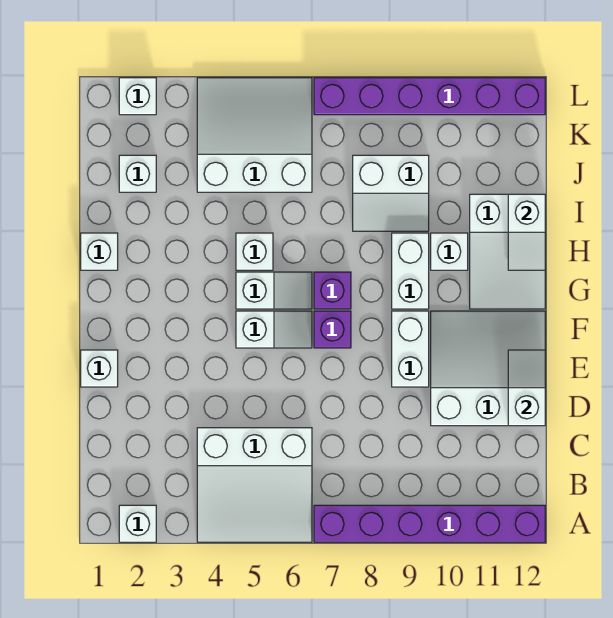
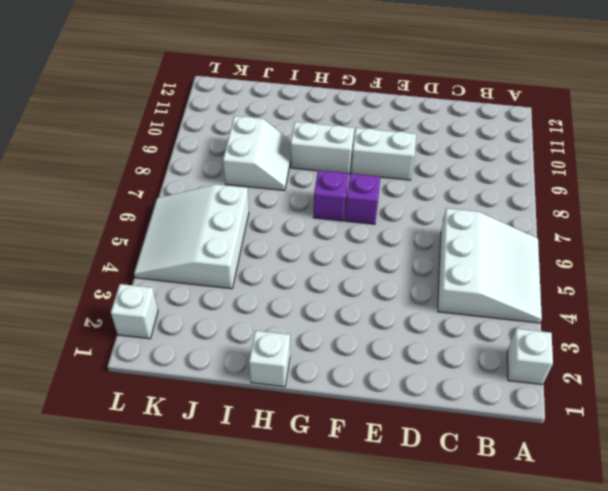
none -> purple brick A7:A12 level 1
none -> white slope D10:F12 level 1 top D
none -> white brick E1 level 1

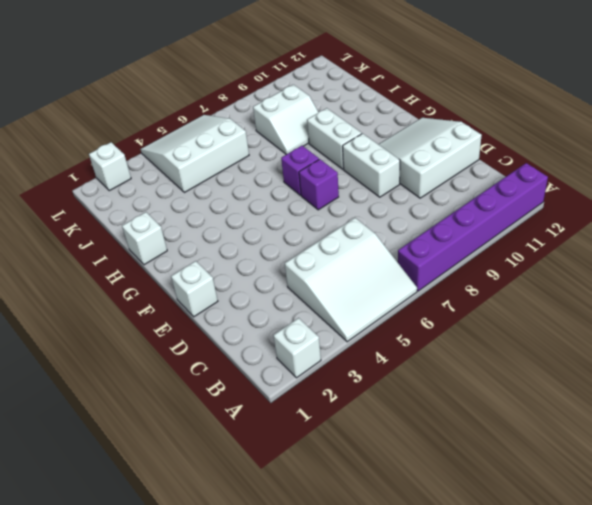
none -> white slope F5:F6 level 1 top 5
none -> white slope G5:G6 level 1 top 5
none -> white slope G11:I12 level 1 top I

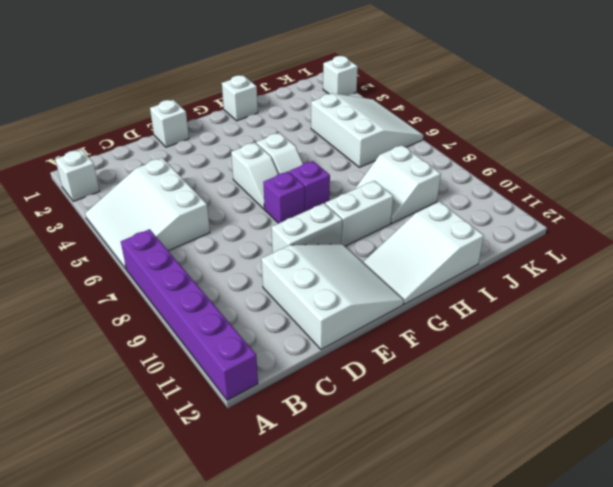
none -> white brick H5 level 1
none -> white brick H10 level 1
none -> white brick J2 level 1

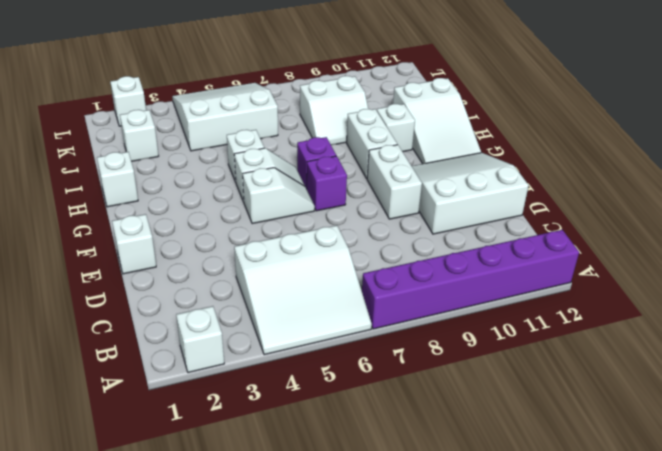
none -> purple brick L7:L12 level 1
none -> white slope D12:E12 level 2 top D
none -> white slope H12:I12 level 2 top I

